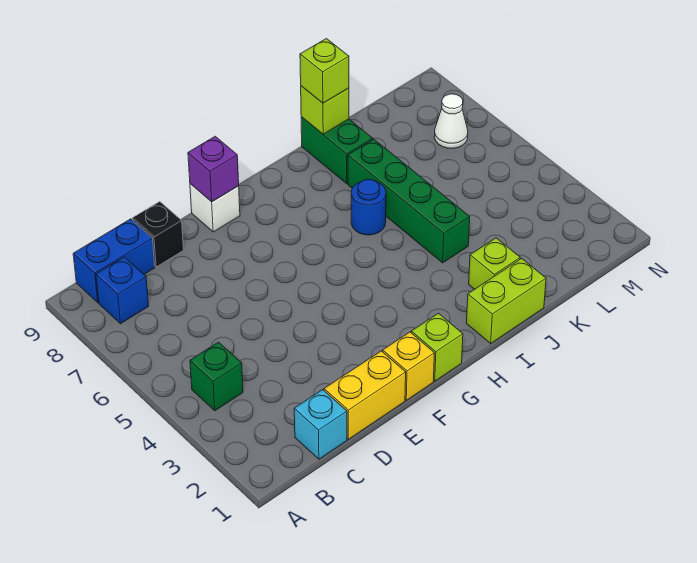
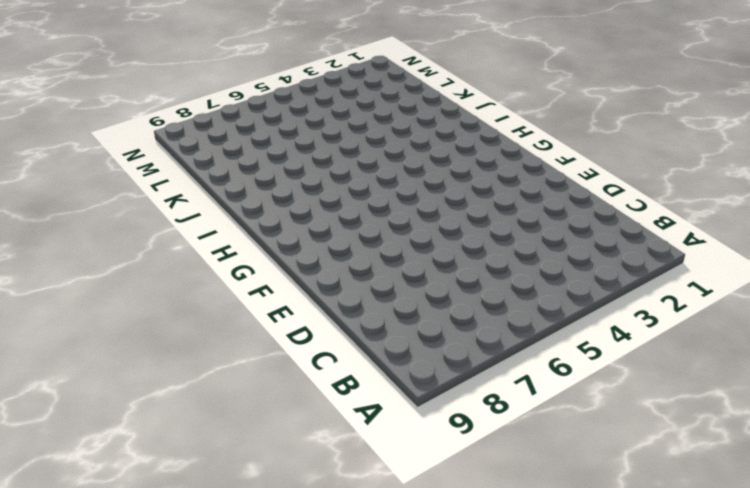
none -> green brick B4 level 1
none -> blue brick B8 level 1
none -> blue brick B9:C9 level 1

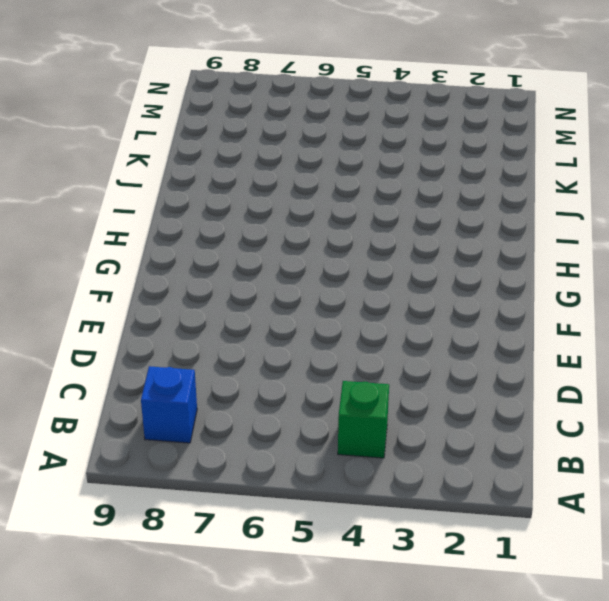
none -> blue brick B9:C9 level 1
none -> cyan brick C1 level 1
none -> yellow brick D1:E1 level 1

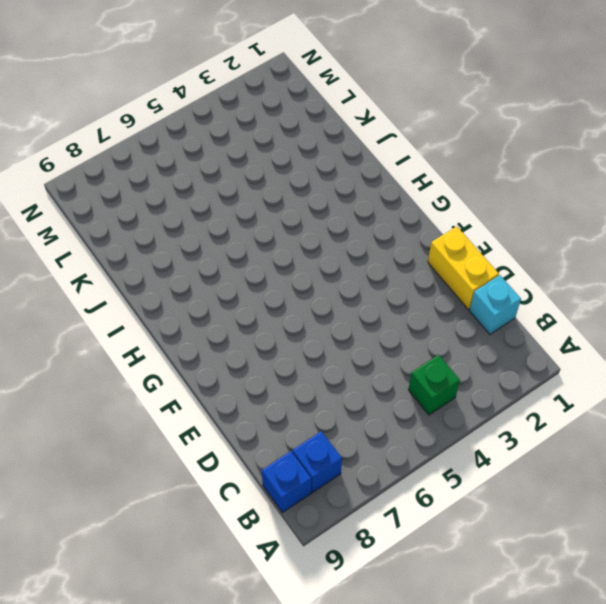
blue brick B9 level 1 -> blue brick B9:C9 level 1
none -> black brick D9 level 1
none -> yellow brick F1 level 1
none -> white brick F9 level 1

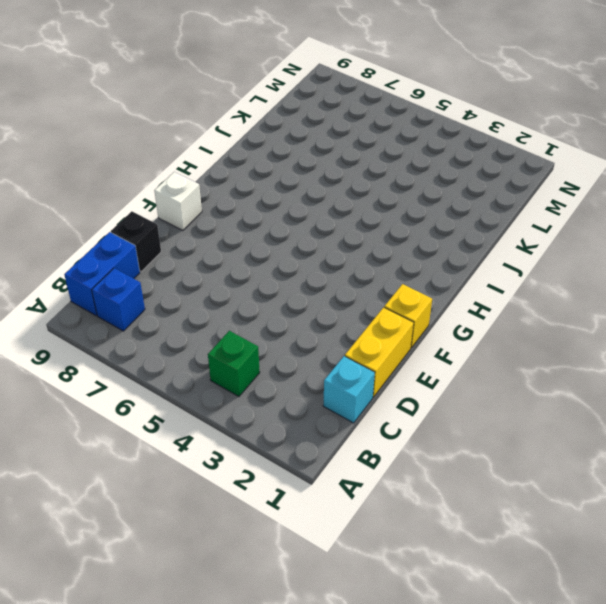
none -> lime brick G1 level 1
none -> lime brick I1:J1 level 1
none -> blue round brick I6 level 1

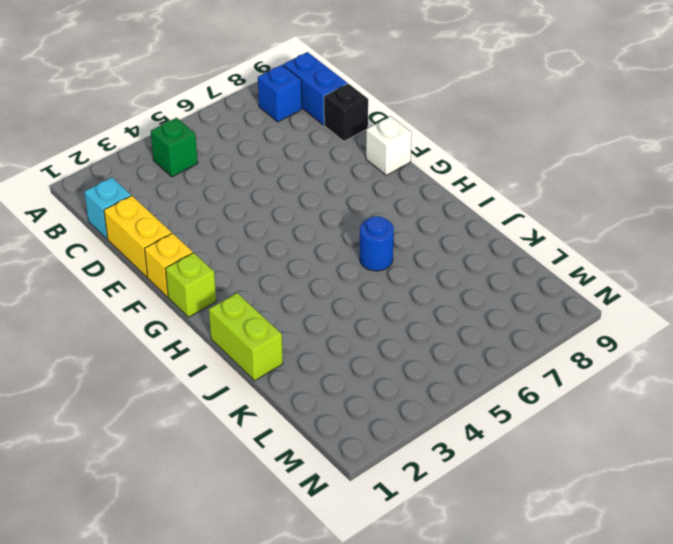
none -> lime brick J2 level 1
none -> green brick J4:J7 level 1
none -> green brick J8:J9 level 1

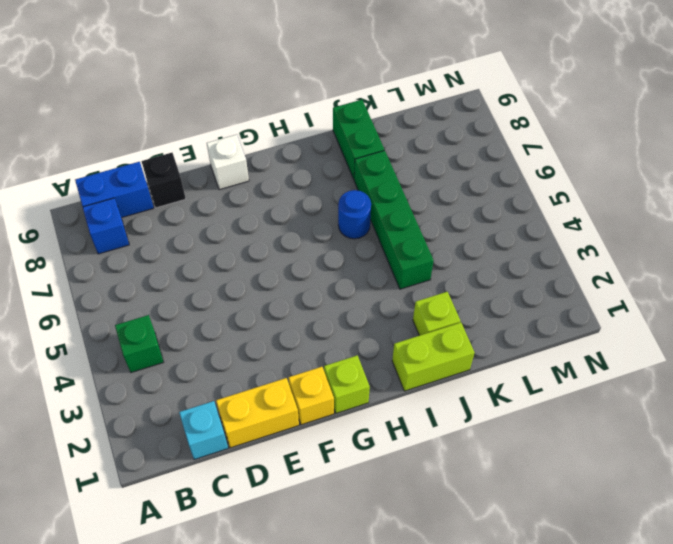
none -> white cone M7 level 1
none -> purple brick F9 level 2
none -> lime brick J9 level 2

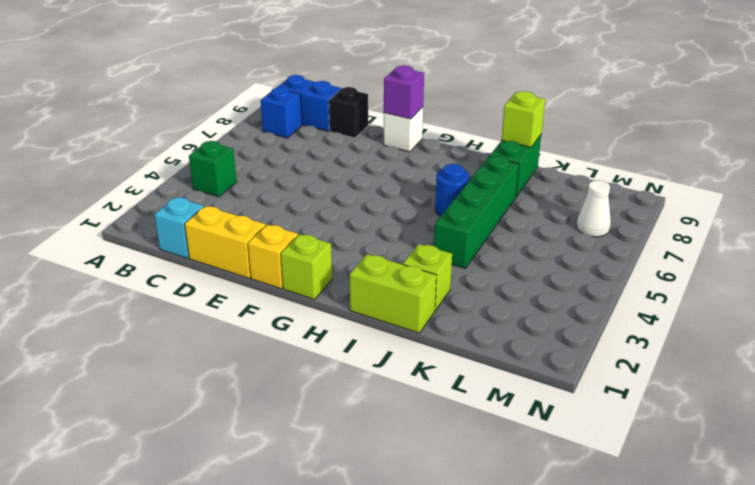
none -> lime brick J9 level 3

